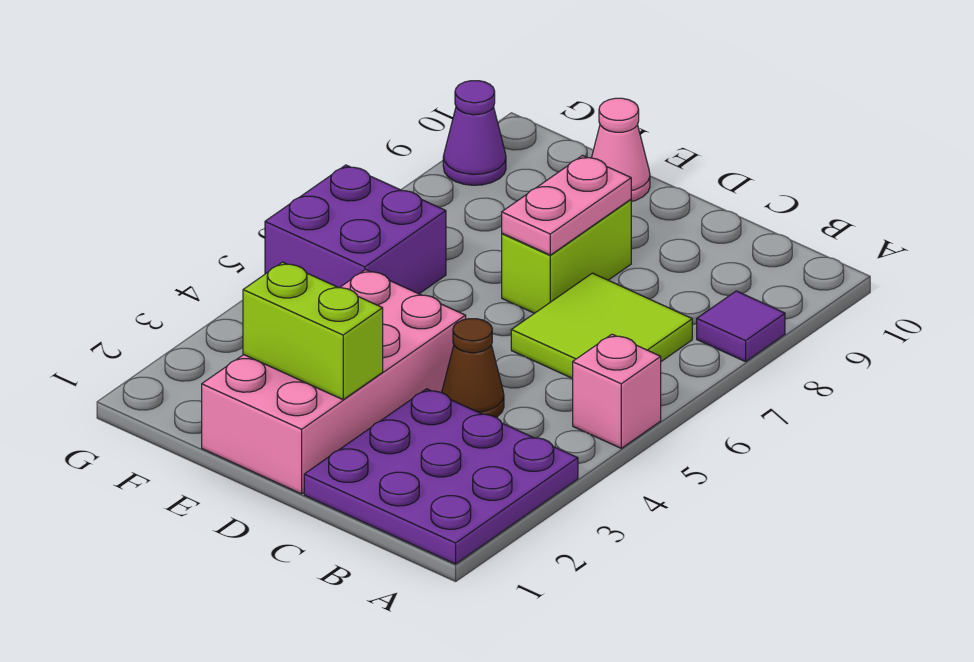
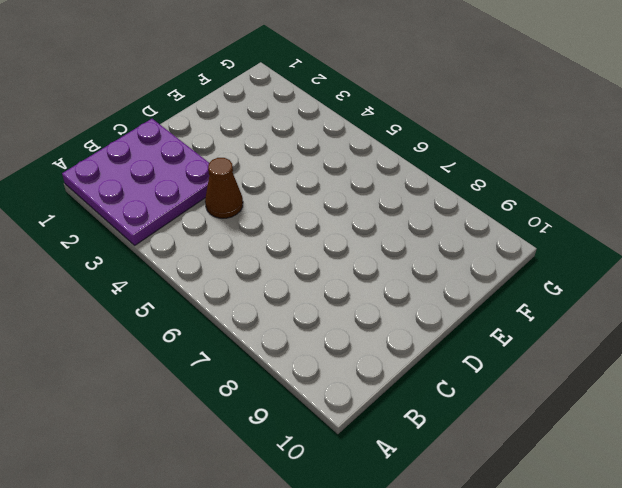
none -> pink brick A5 level 1
none -> purple tile A8 level 1
none -> lime tile B6:C7 level 1

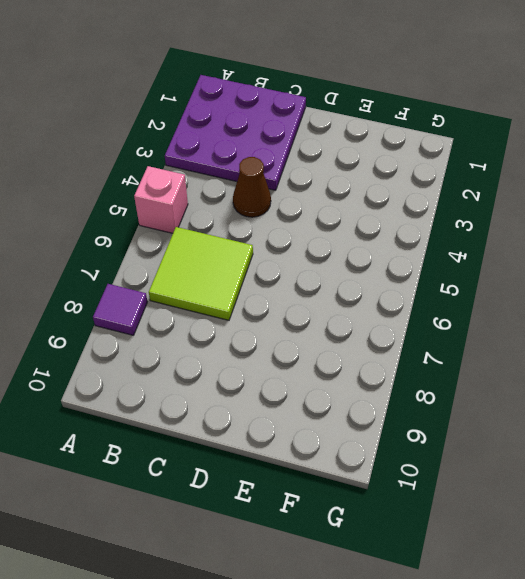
none -> pink brick D1:E4 level 1
none -> lime brick D7:D8 level 1
none -> pink cone E10 level 1

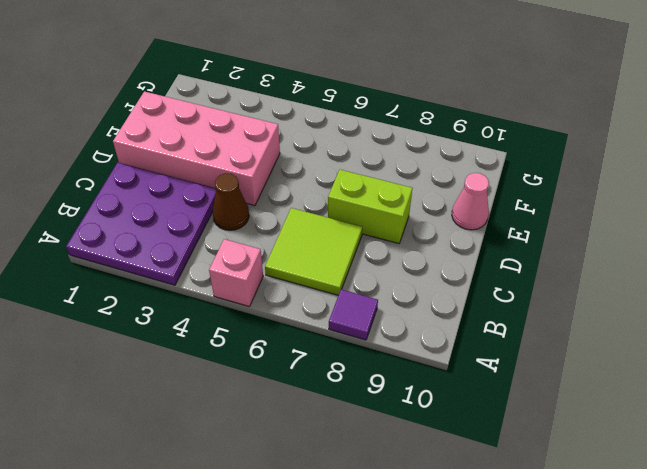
none -> purple brick F5:G6 level 1
none -> purple cone G9 level 1
none -> lime brick D2:E2 level 2

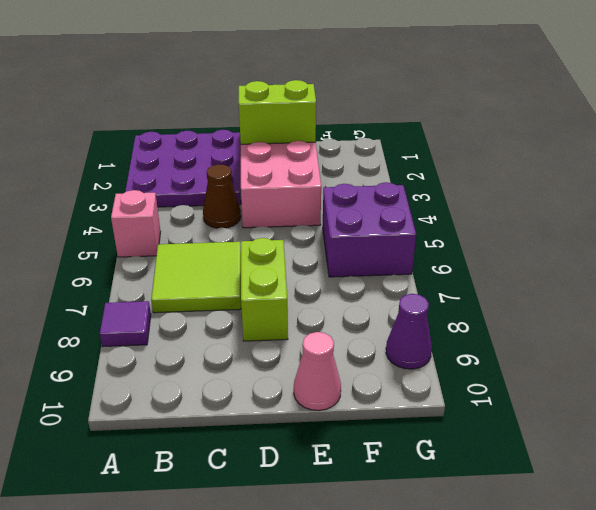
none -> pink plate D7:D8 level 2

